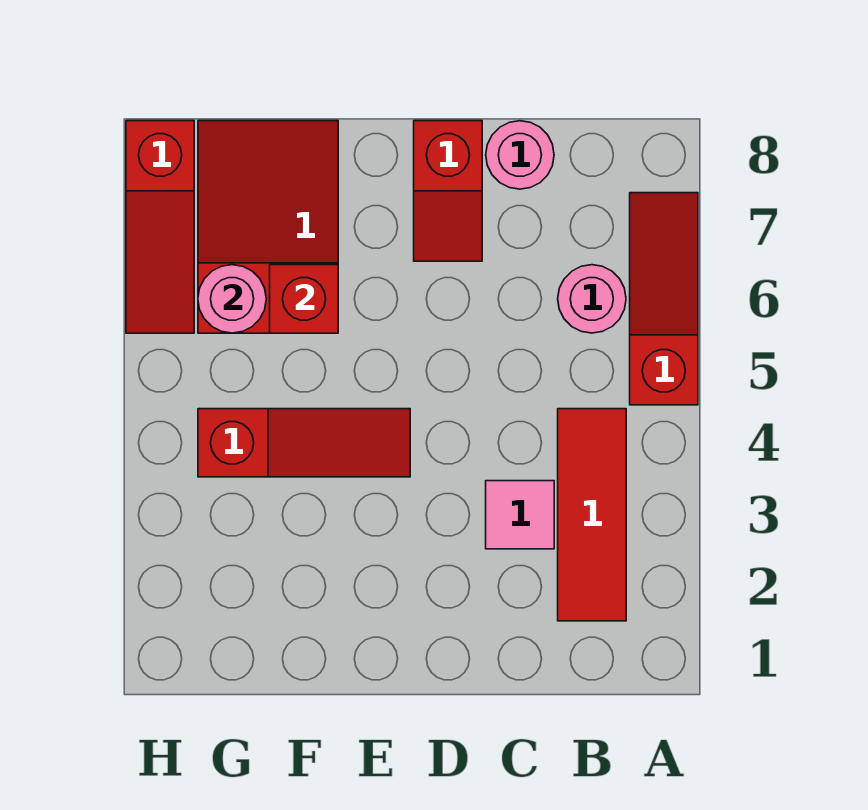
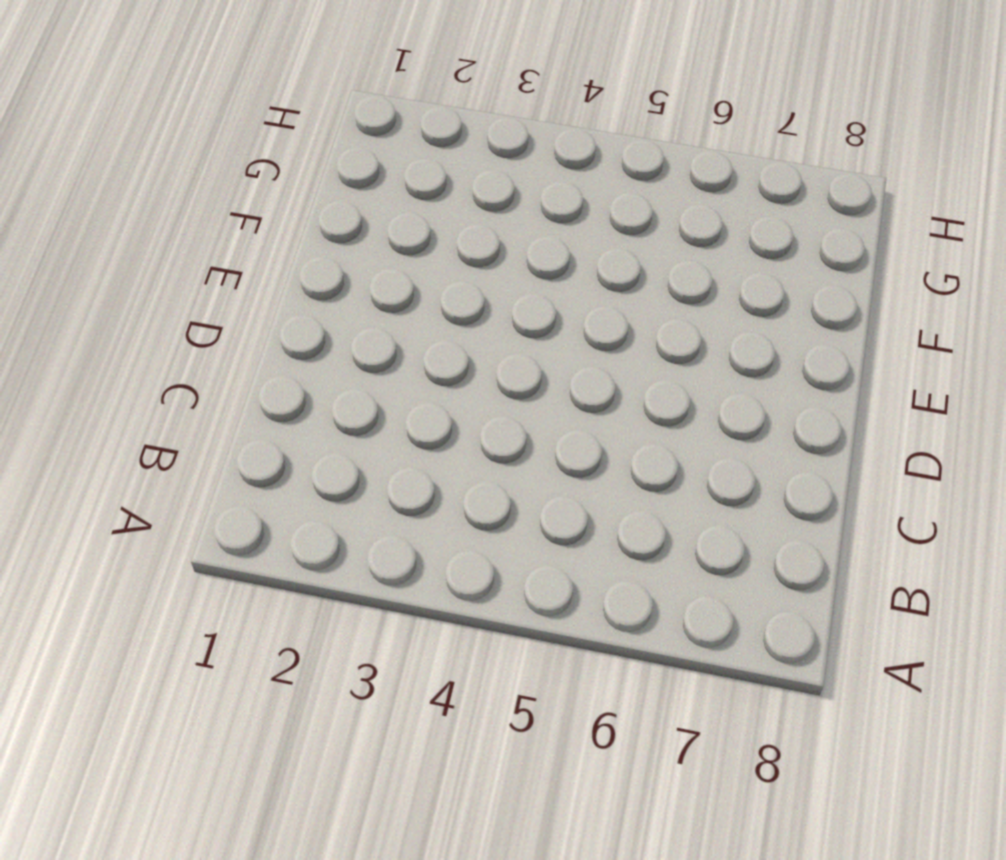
none -> red slope A5:A7 level 1 top 5
none -> red tile B2:B4 level 1

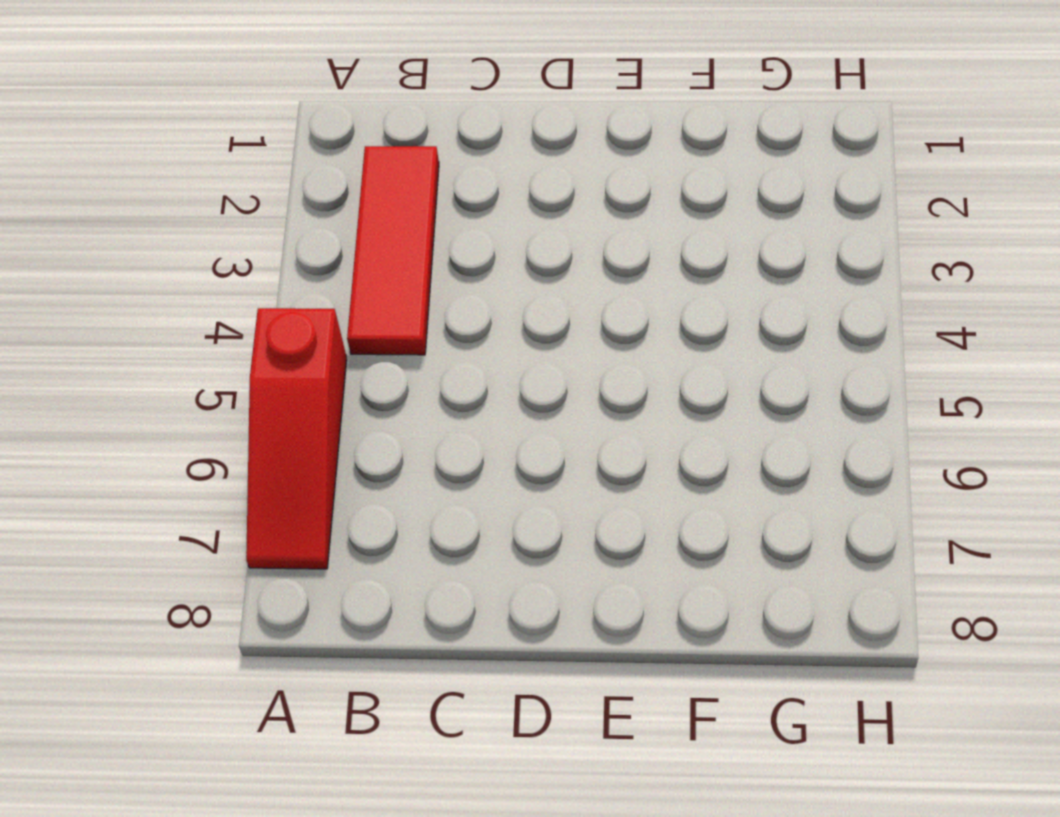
none -> pink round brick B6 level 1
none -> pink tile C3 level 1

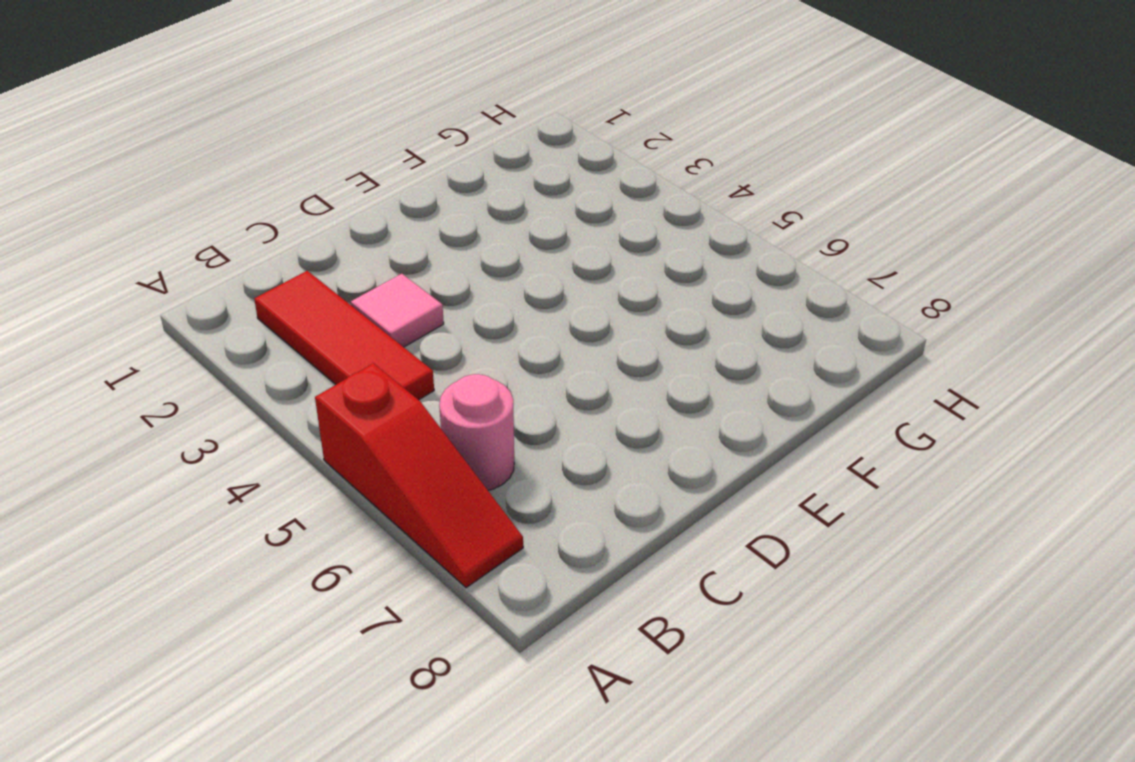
none -> pink round brick C8 level 1
none -> red slope D7:D8 level 1 top 8

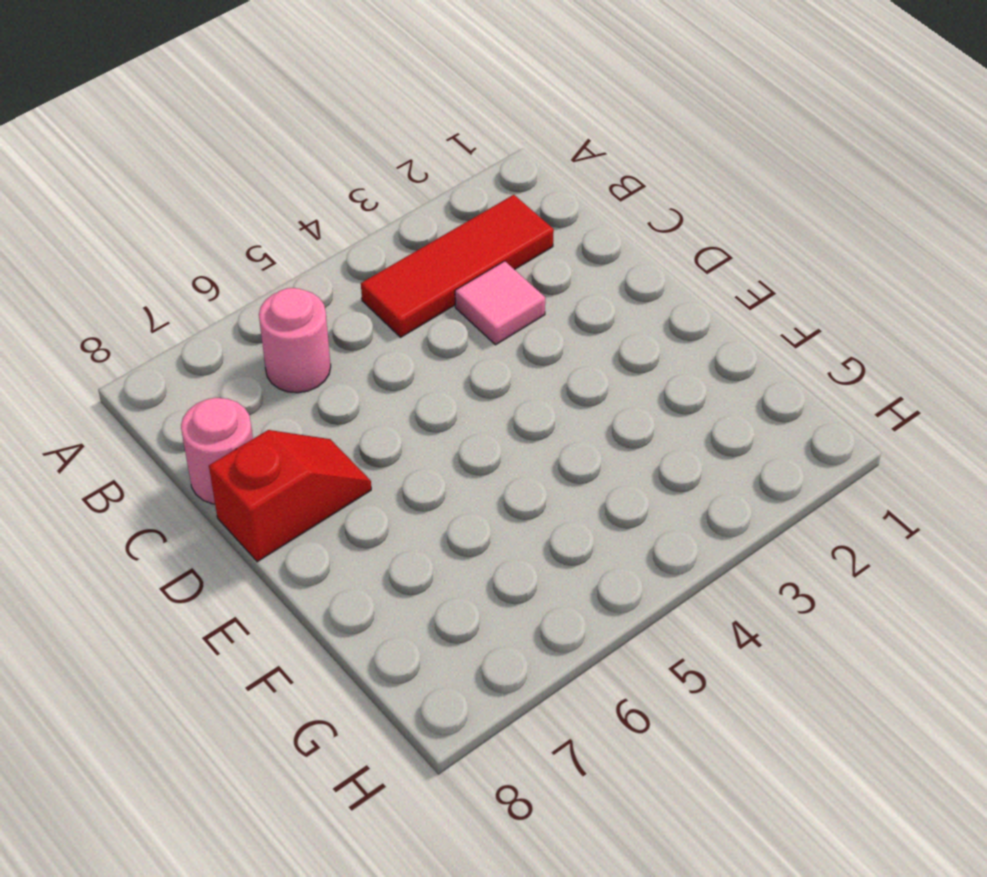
none -> red slope A5:A7 level 1 top 5
none -> red slope E4:G4 level 1 top G

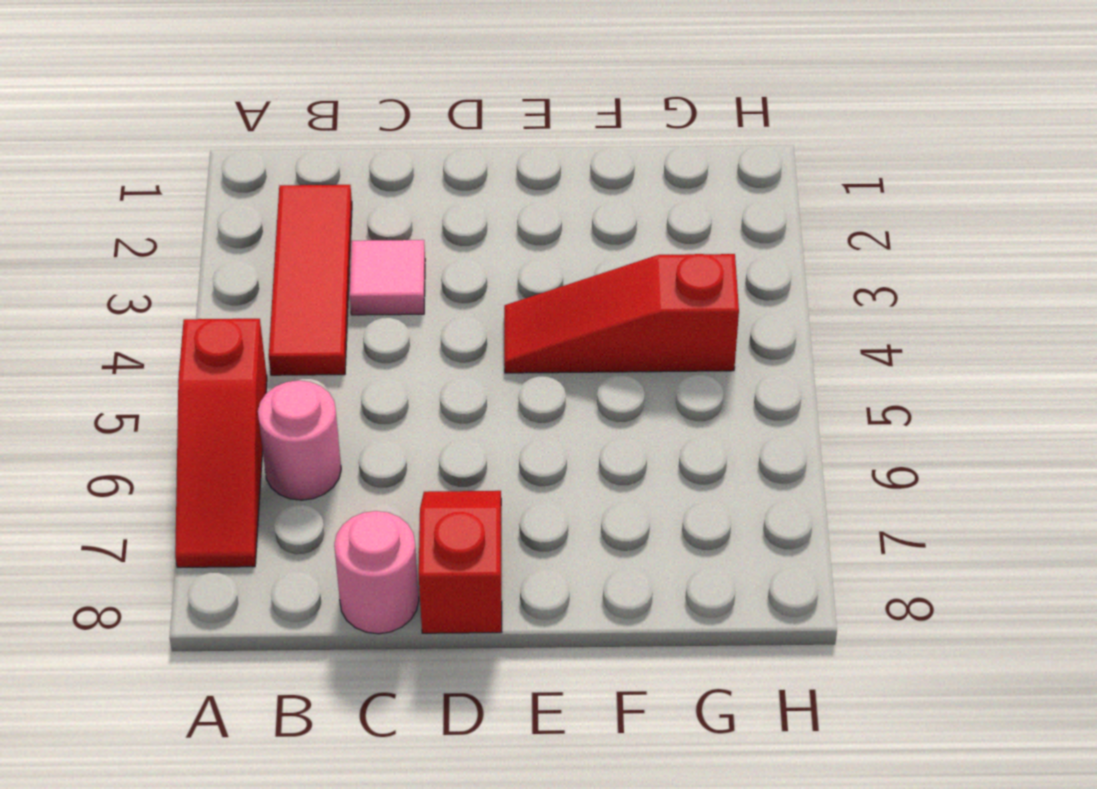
none -> red slope F6:G8 level 1 top 6
none -> red slope H6:H8 level 1 top 8

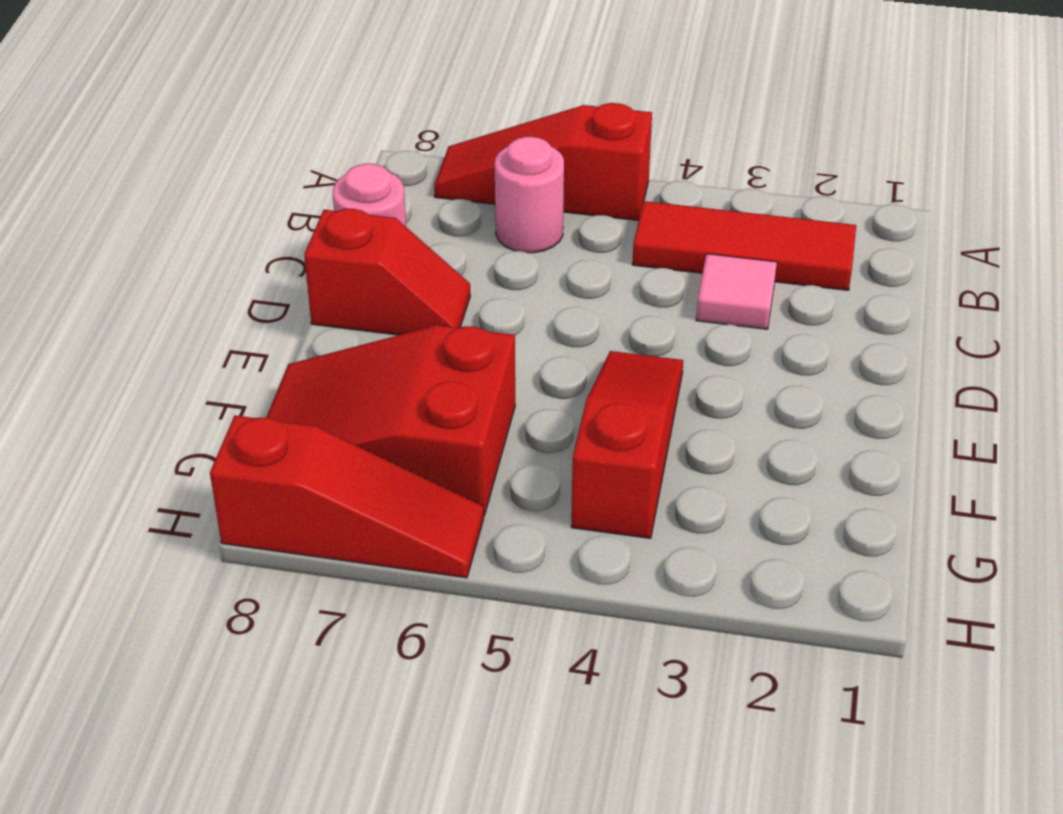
none -> red brick F6 level 2
none -> pink round brick G6 level 2

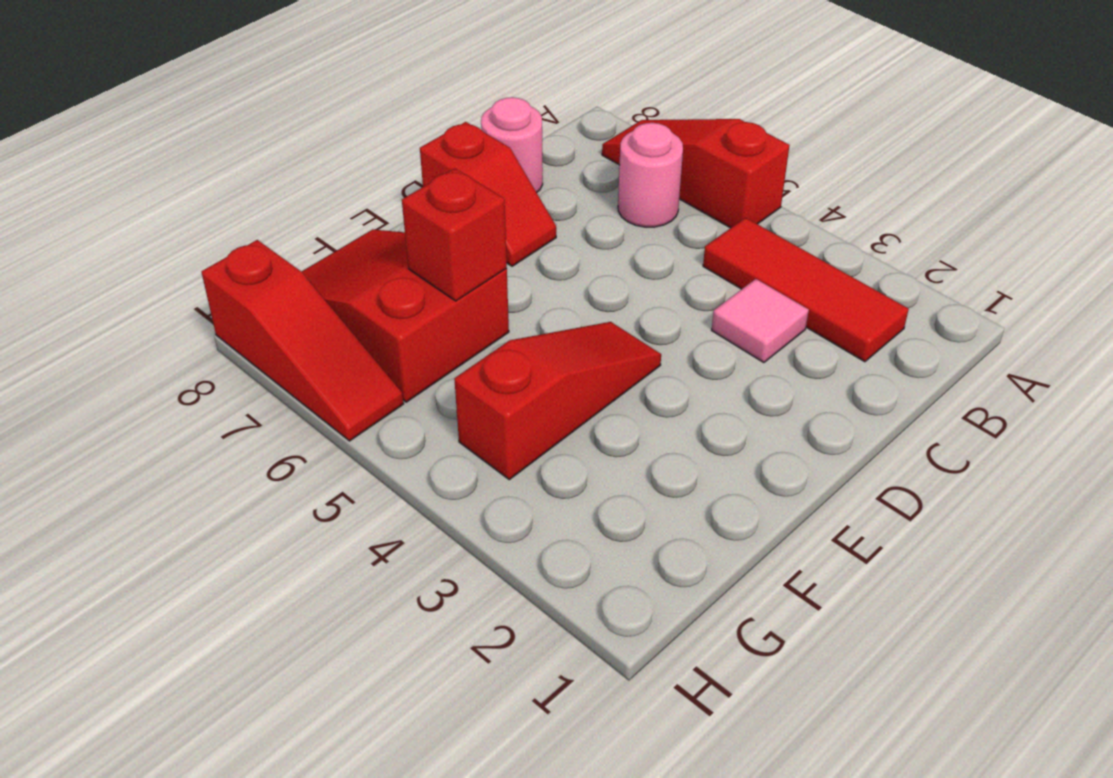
none -> pink round brick G6 level 2

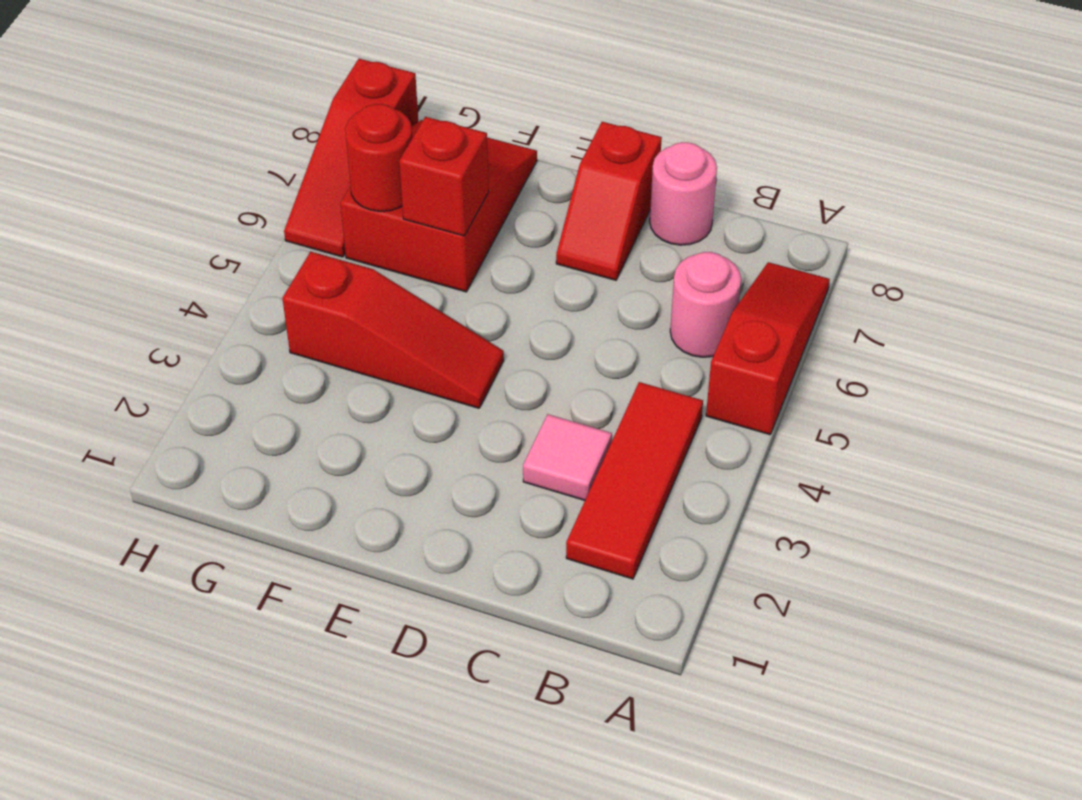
red round brick G6 level 2 -> pink round brick G6 level 2

